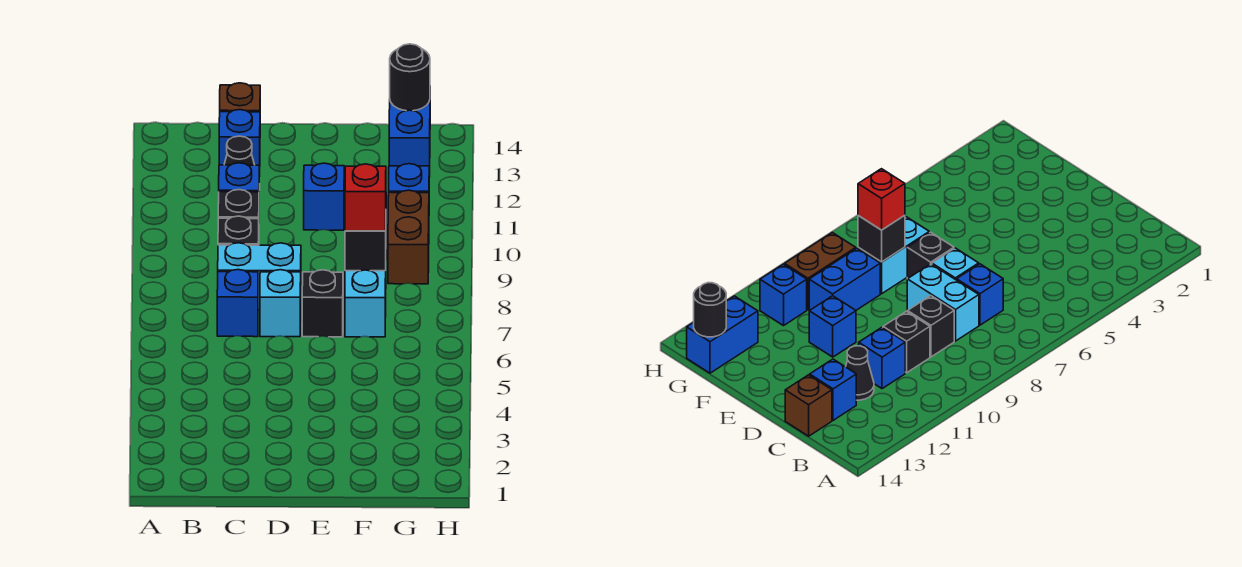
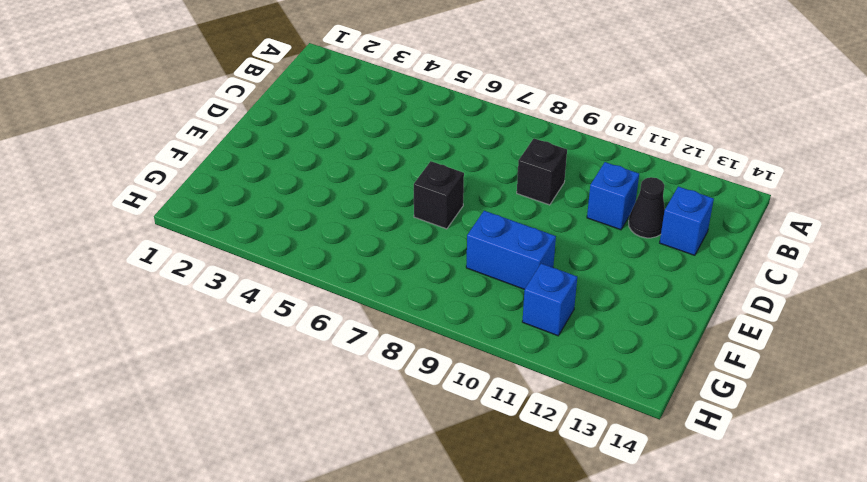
none -> blue brick C7 level 1
none -> cyan brick C8:D8 level 1
none -> black brick C10 level 1

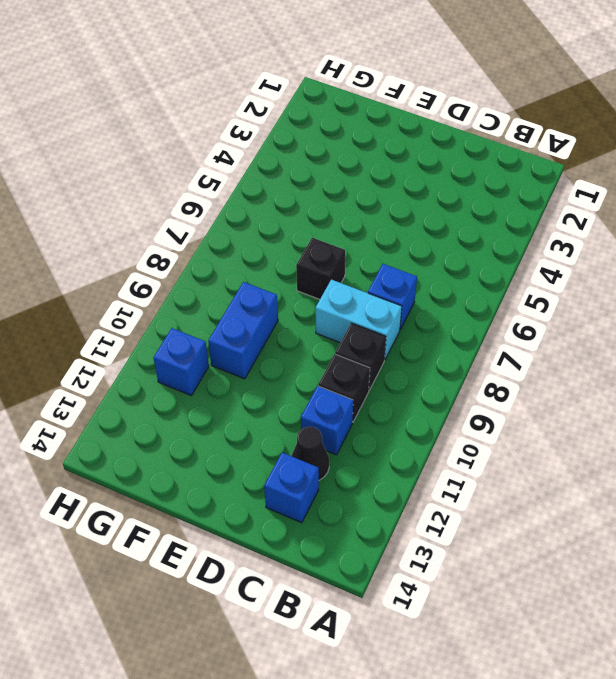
none -> brown brick C14 level 1
none -> cyan brick D7 level 1
none -> blue brick E11 level 1

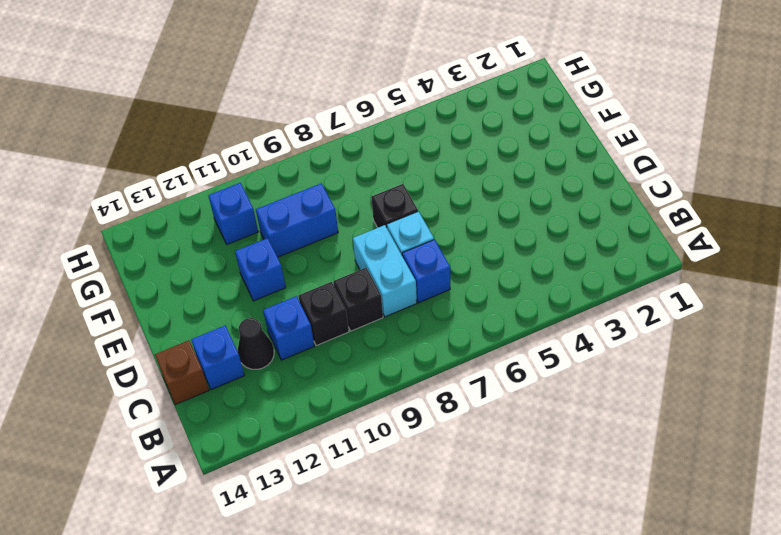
none -> cyan brick F7:F8 level 1
none -> brown brick G9:G10 level 1
none -> blue brick G13:G14 level 1

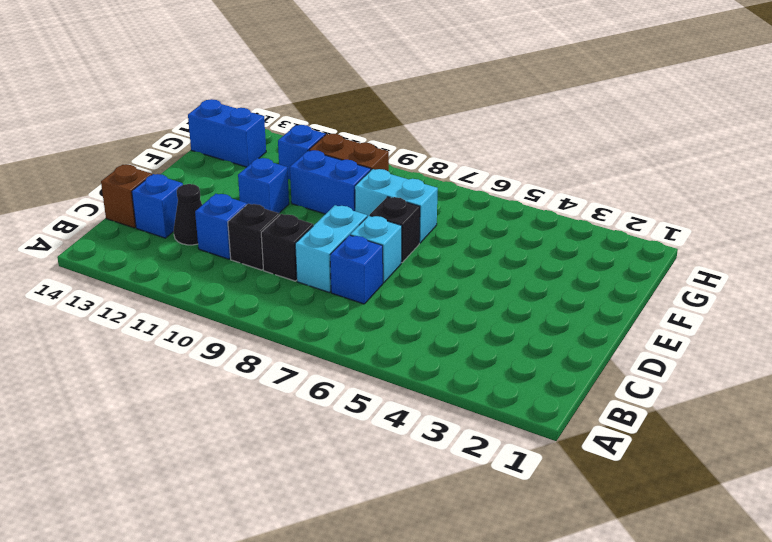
none -> black brick F8 level 2
none -> black round brick G14 level 2
none -> red brick F8 level 3

